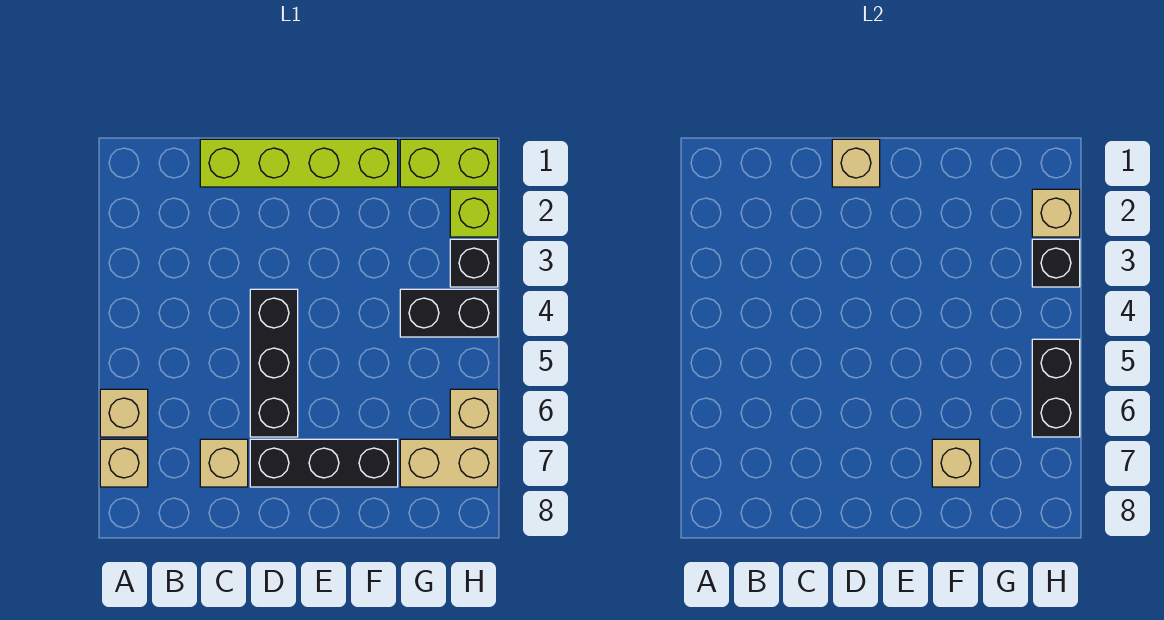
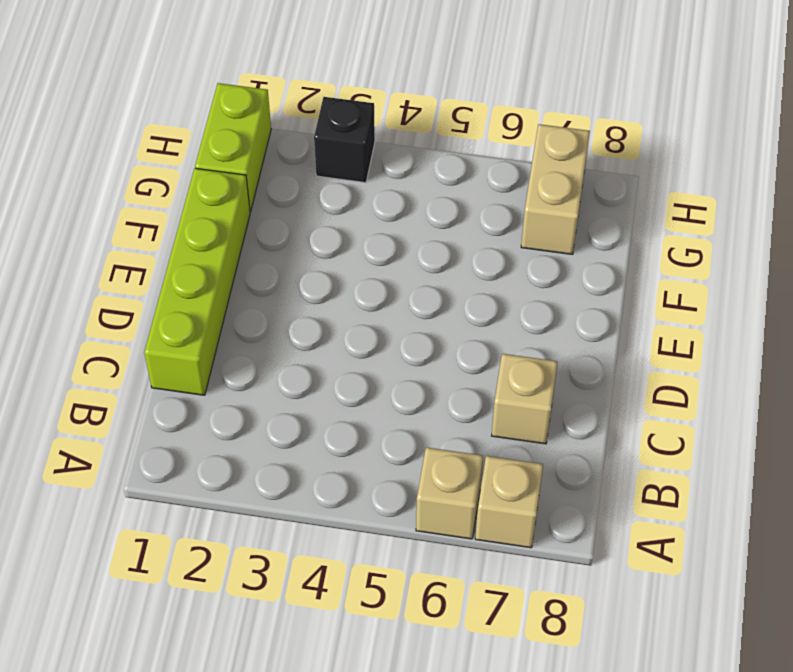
none -> black brick D4:D6 level 1
none -> black brick D7:F7 level 1
none -> black brick G4:H4 level 1

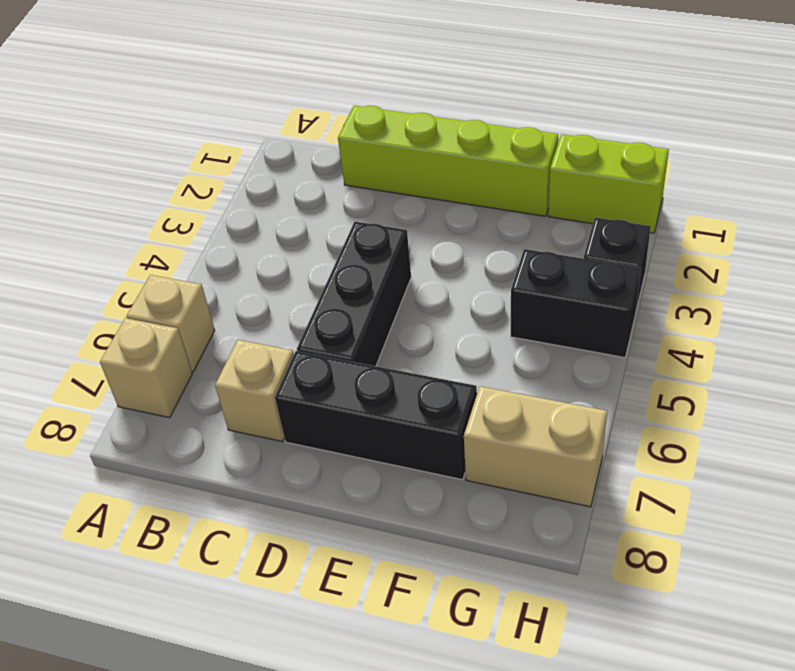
none -> lime brick H2 level 1
none -> tan brick H6 level 1
none -> tan brick D1 level 2

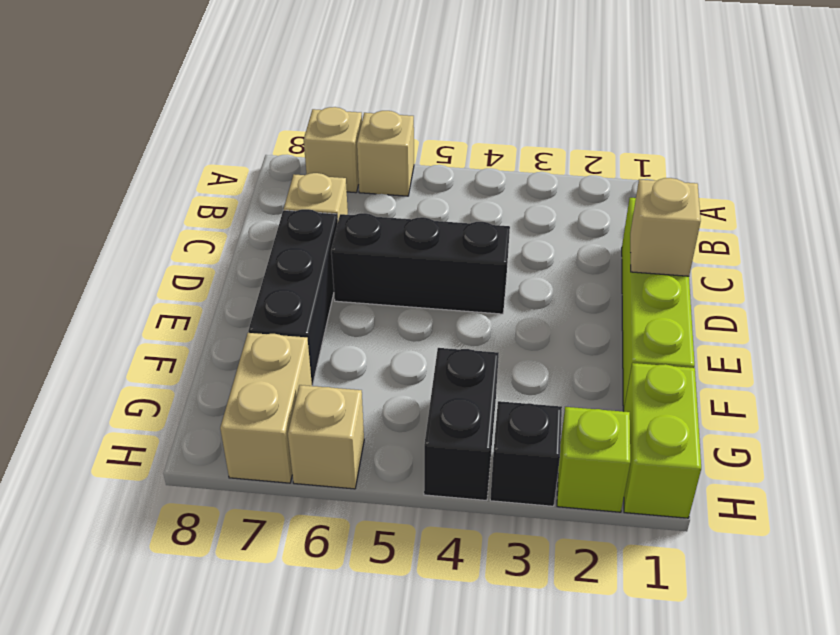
none -> tan brick F7 level 2
none -> tan brick H2 level 2
none -> black brick H3 level 2

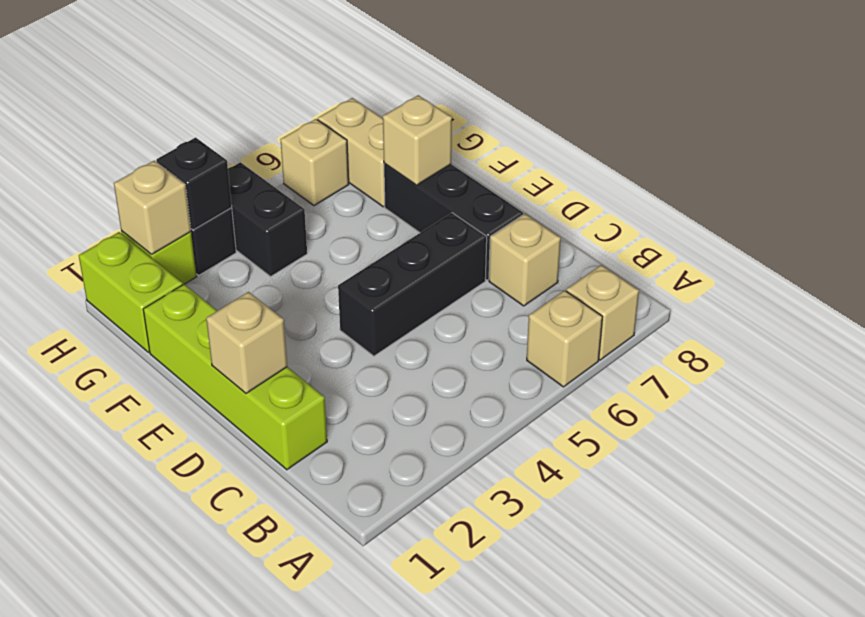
none -> black brick H5:H6 level 2

